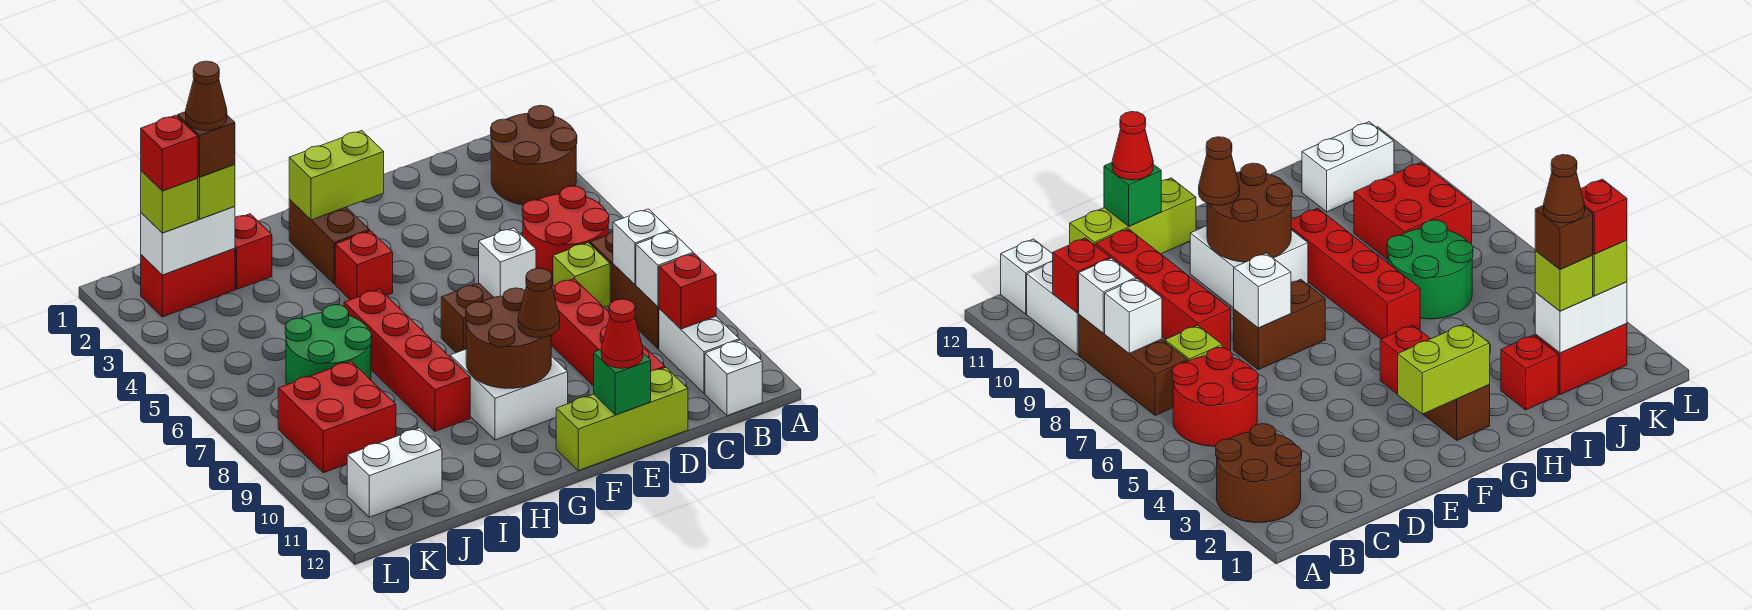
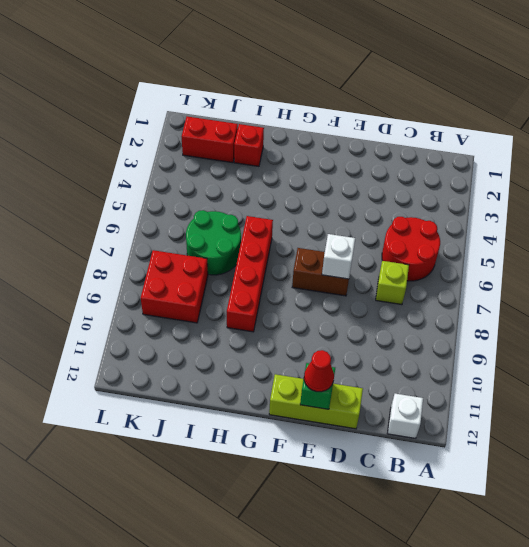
none -> brown round brick A2:B3 level 1
none -> brown brick B7:B9 level 1
none -> white brick B10:B11 level 1
none -> red brick D8:D11 level 1

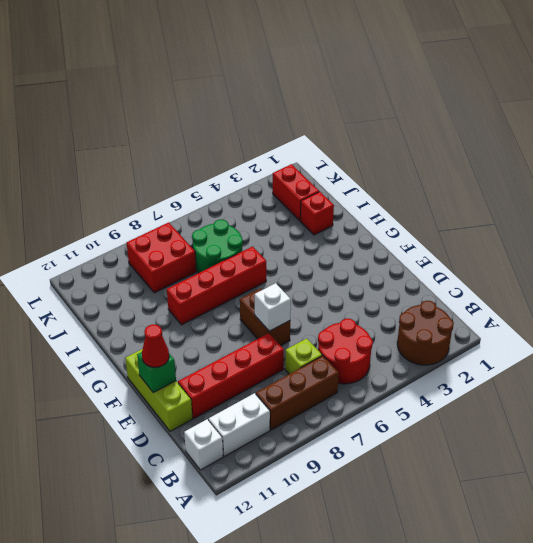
none -> white brick F9:G10 level 1
none -> brown brick G2:G3 level 1
none -> red brick G4 level 1
none -> white brick J11:K11 level 1

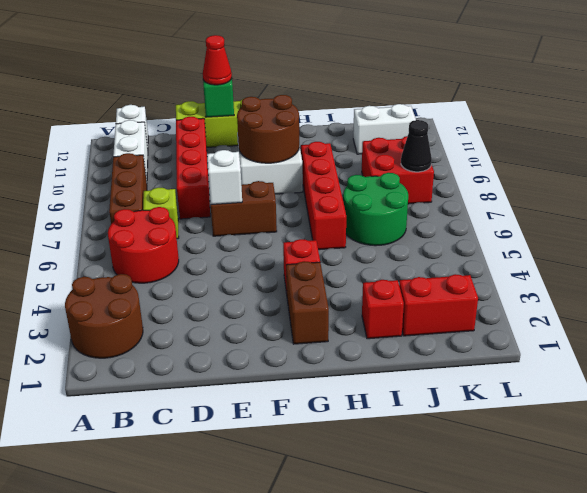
black cone K8 level 2 -> none
none -> white brick B8 level 2
none -> white brick B9 level 2
none -> red brick B10 level 2
none -> lime brick F2:G2 level 2

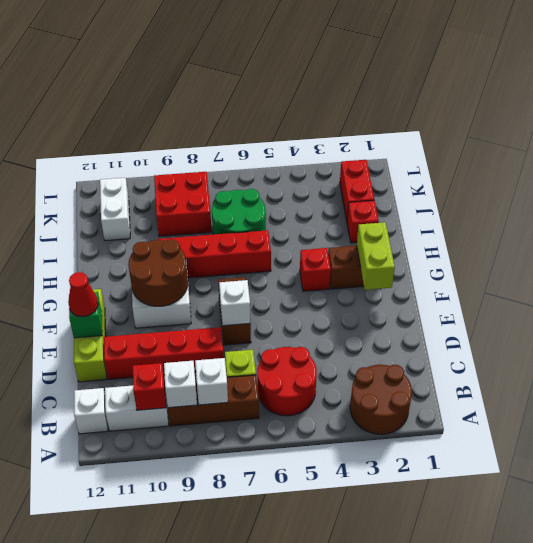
none -> white brick J2:K2 level 2
none -> brown cone F10 level 3
none -> lime brick J2 level 3
none -> lime brick K2 level 3

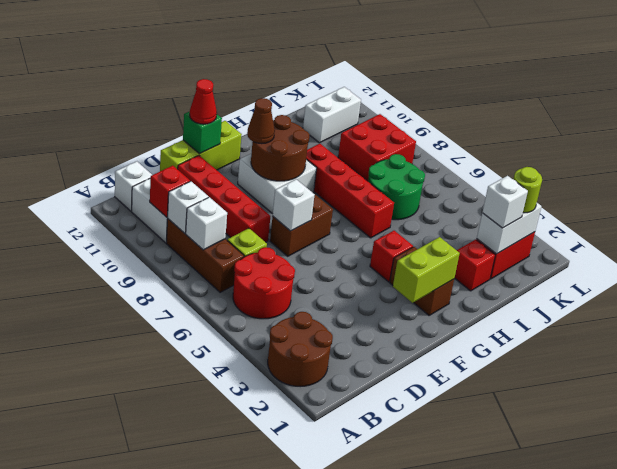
white brick J2 level 3 -> lime brick J2 level 3
lime round brick K2 level 3 -> lime brick K2 level 3
none -> brown brick J2 level 4
none -> red brick K2 level 4
none -> brown cone J2 level 5

